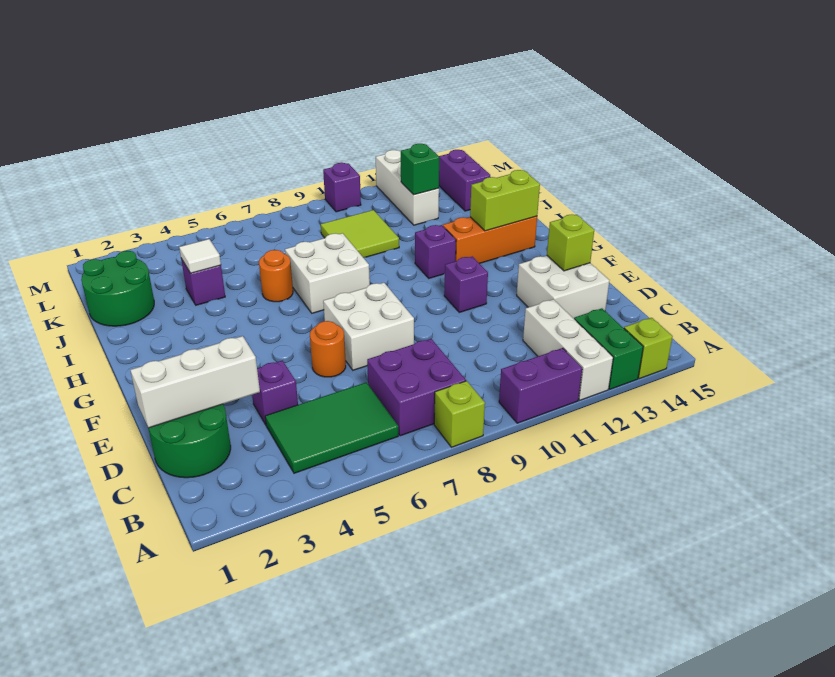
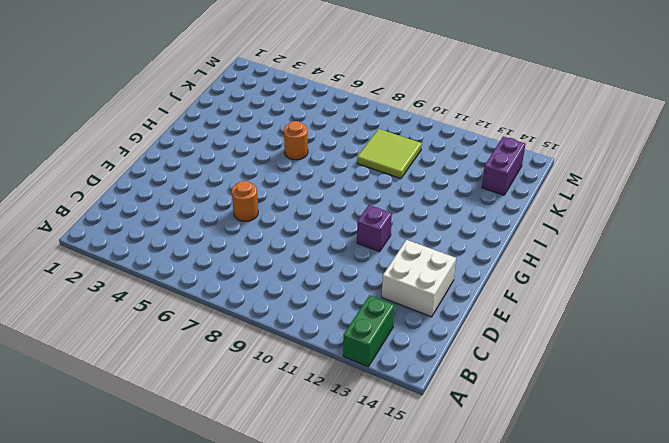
none -> lime brick A8 level 1
none -> purple brick A10:A11 level 1
none -> white brick A12:C12 level 1

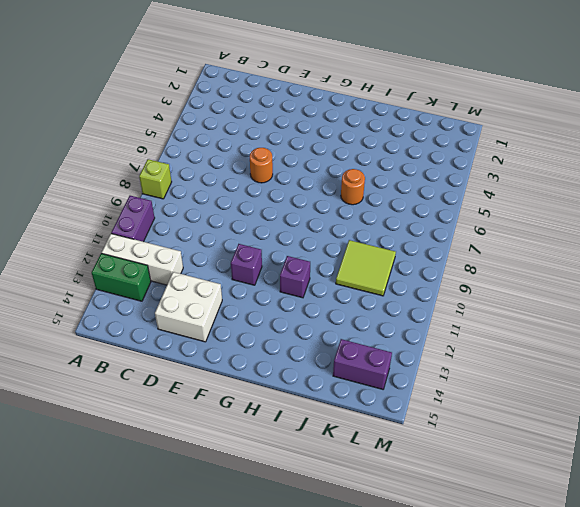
none -> lime brick A14 level 1
none -> green tile B4:C6 level 1
none -> purple brick B7:C8 level 1

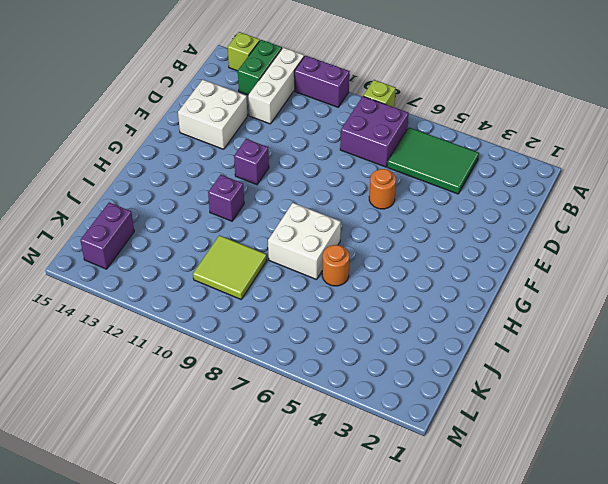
none -> green round brick C1:D2 level 1
none -> purple brick D4 level 1
none -> white brick E7:F8 level 1

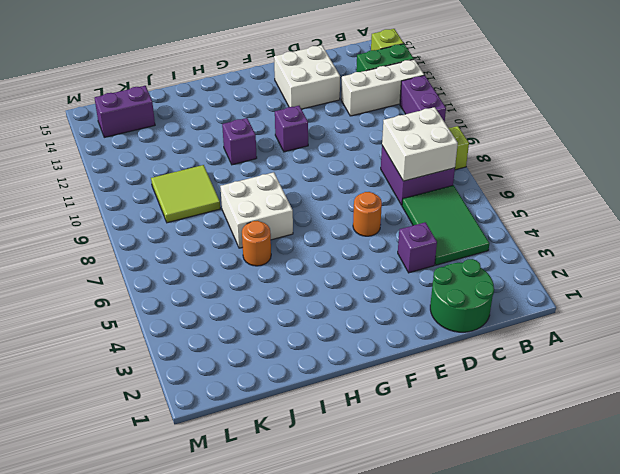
white brick B7:C8 level 2 -> white brick E7:F8 level 1
none -> orange brick H12:H14 level 1
none -> green round brick J1:K2 level 1
none -> purple brick J4 level 1

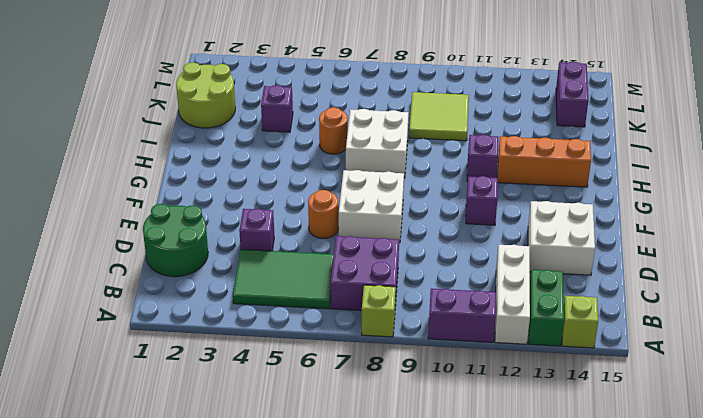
lime round brick J1:K2 level 1 -> green round brick J1:K2 level 1
none -> white brick K12:M12 level 1
none -> purple brick M10 level 1
none -> white brick D1:D3 level 2

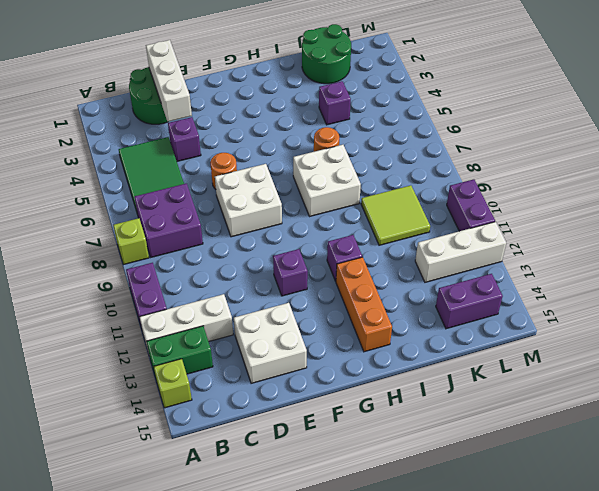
purple brick M10:M11 level 1 -> purple brick M10 level 1
none -> lime brick E14 level 2
none -> lime brick H13:H14 level 2
none -> white tile J4 level 2

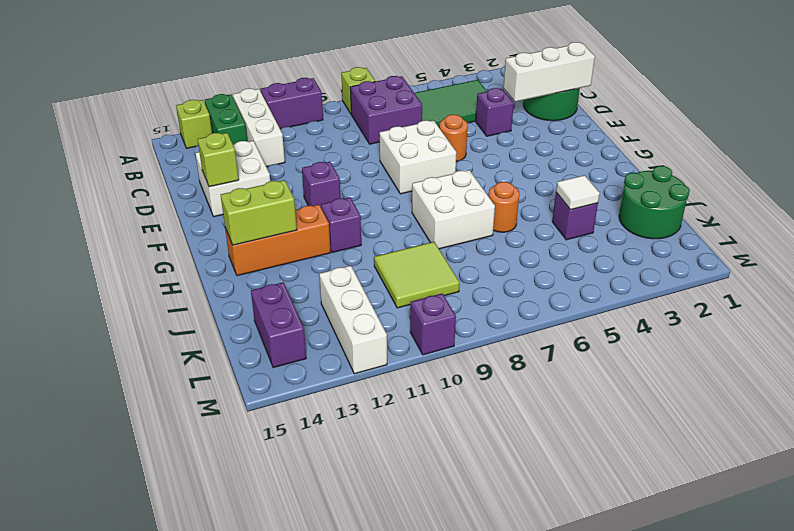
none -> green brick K12 level 2

